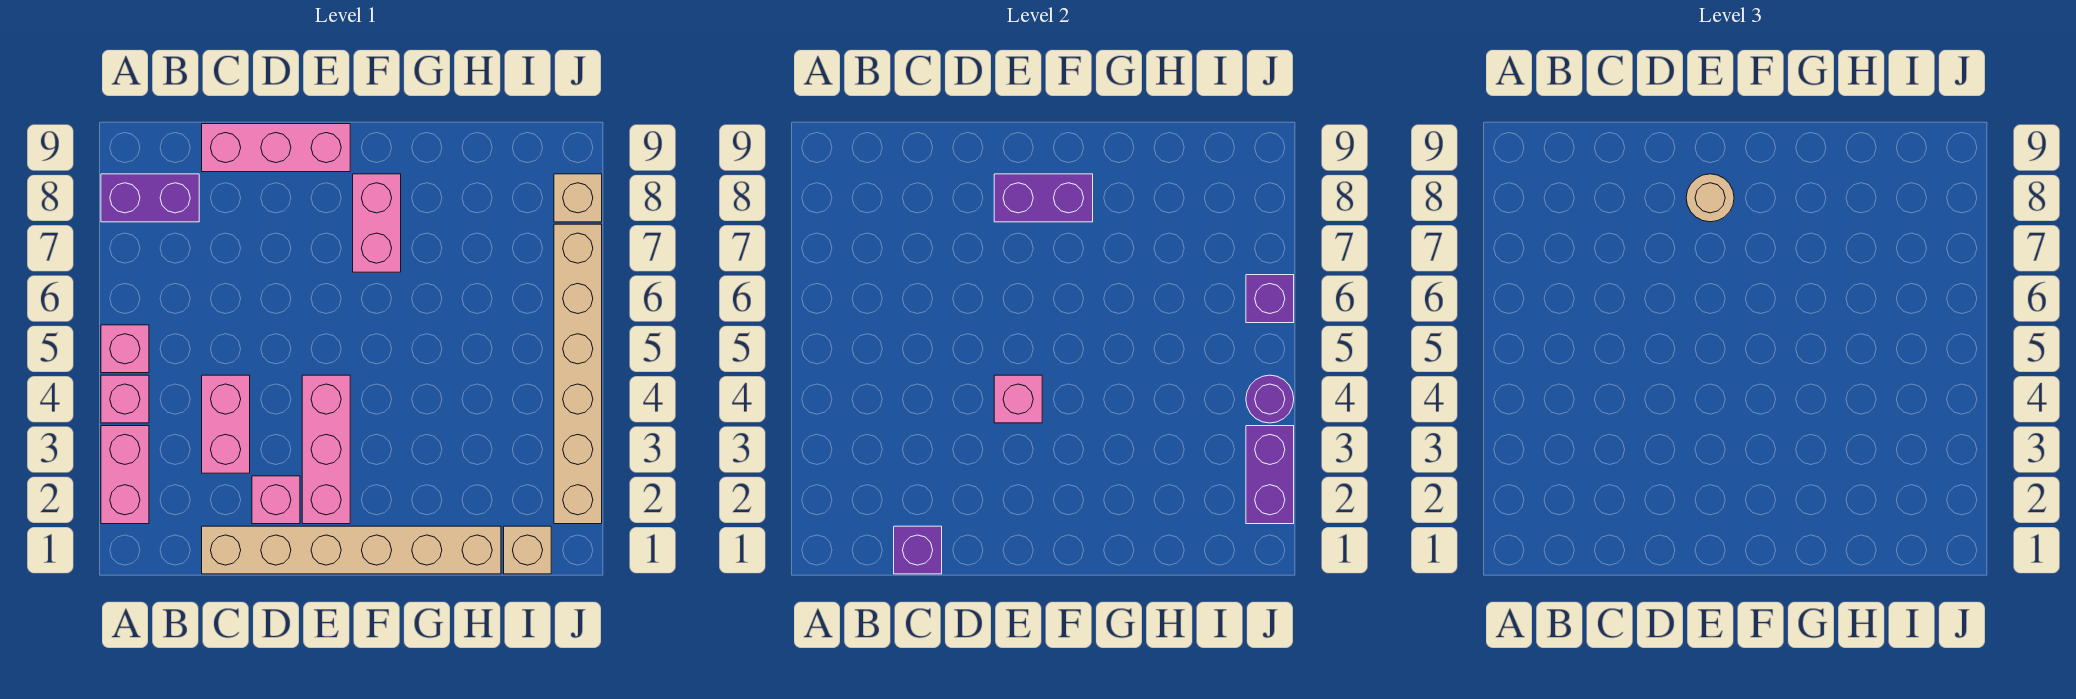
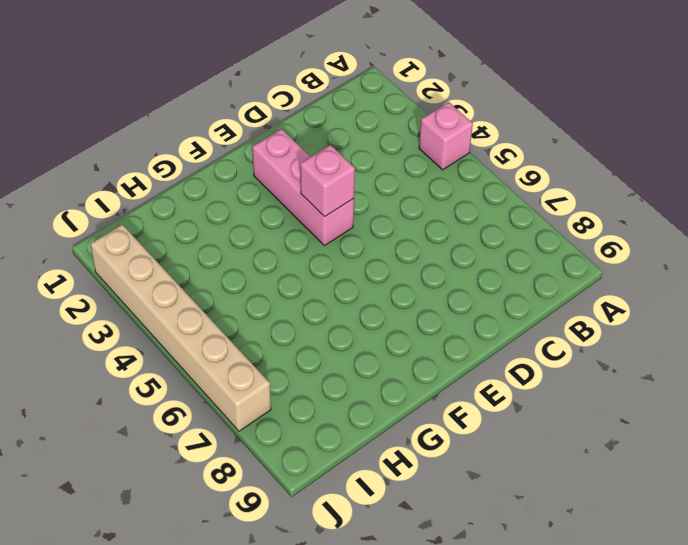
none -> pink brick A2:A3 level 1
none -> pink brick A5 level 1
none -> purple brick A8:B8 level 1

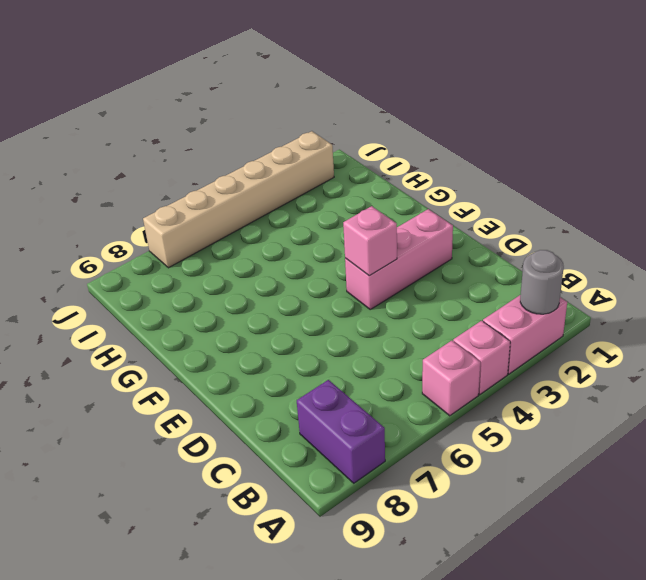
grey round brick A2 level 2 -> none
none -> tan brick C1:H1 level 1
none -> pink brick C3:C4 level 1
none -> pink brick C9:E9 level 1

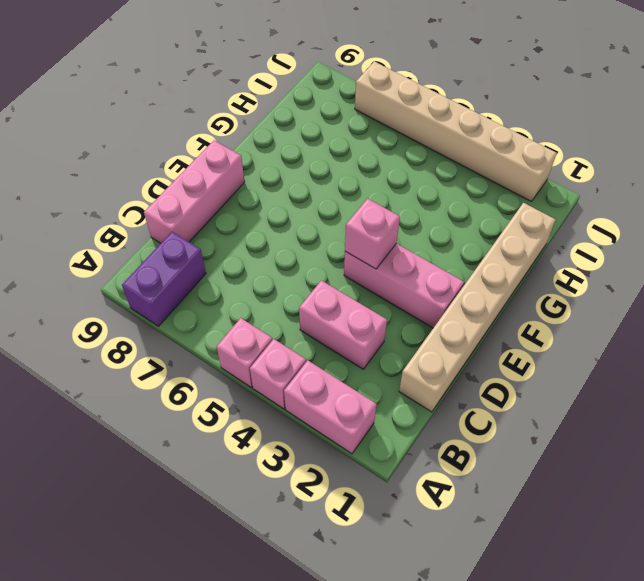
none -> pink brick D2 level 1
none -> pink brick F7:F8 level 1
none -> tan brick I1 level 1

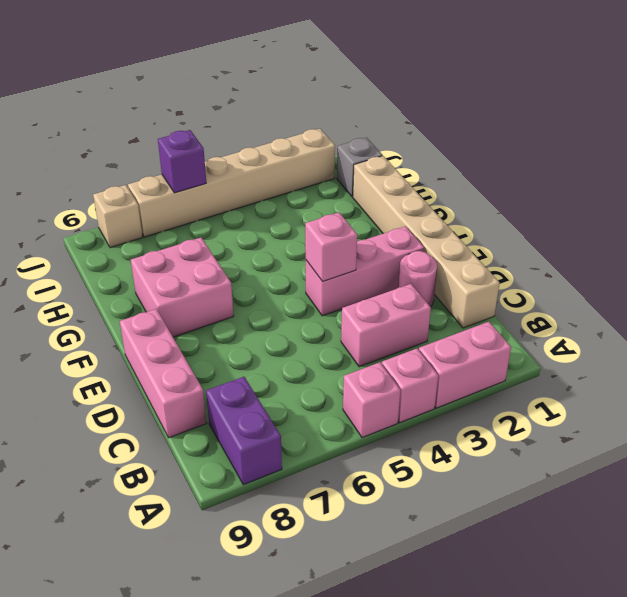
pink round brick D2 level 1 -> pink brick D2 level 1
pink brick F7:G8 level 1 -> pink brick F7:F8 level 1
grey brick I1 level 1 -> tan brick I1 level 1
none -> purple brick C1 level 2
none -> purple brick E8:F8 level 2
none -> purple brick J2:J3 level 2

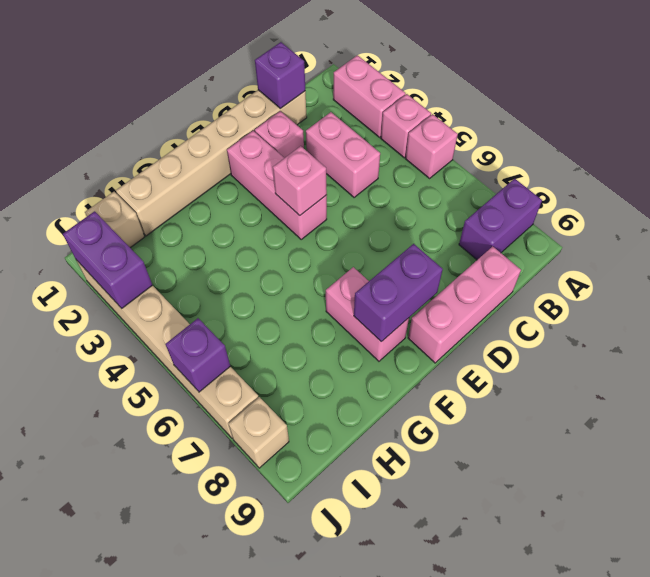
none -> purple round brick J4 level 2
none -> tan round brick E8 level 3

